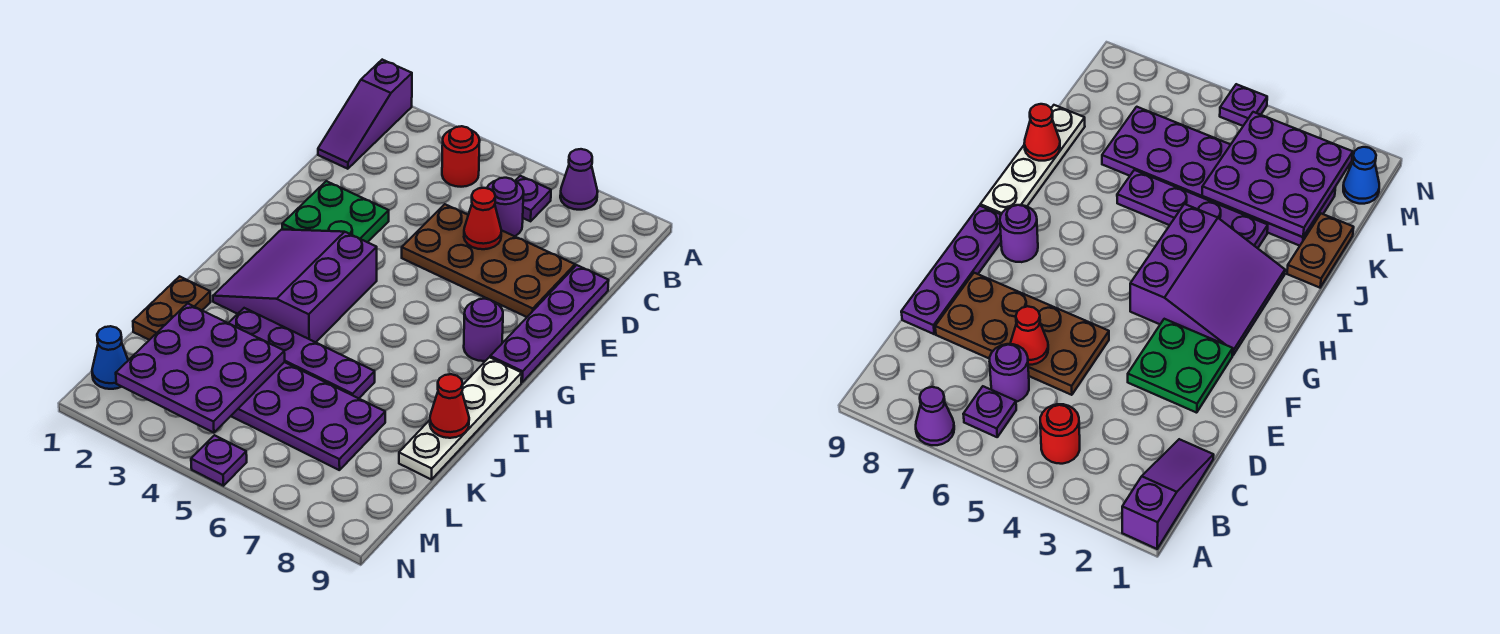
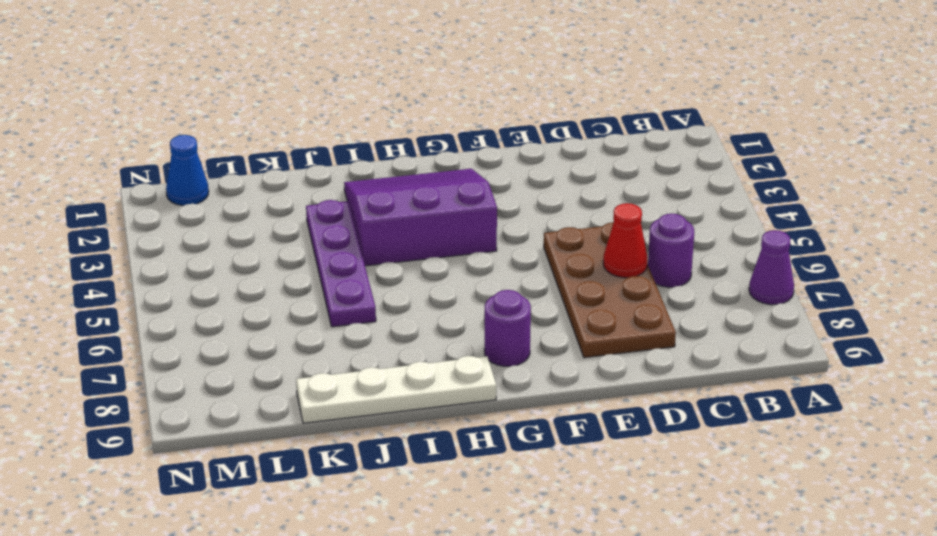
none -> purple slope A1:C1 level 1 top A
none -> red round brick B4 level 1
none -> purple plate B6 level 1

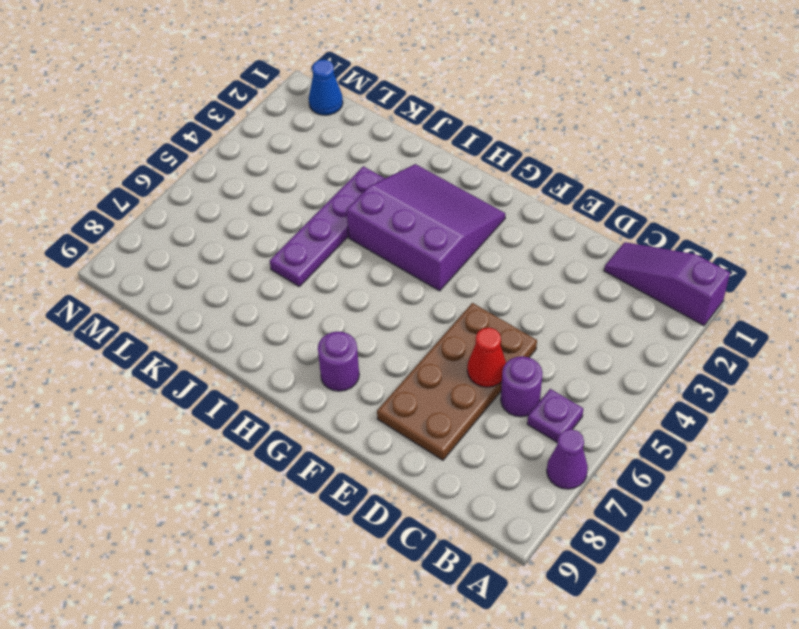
none -> red round brick B4 level 1
none -> purple plate D9:G9 level 1
none -> green plate E2:F3 level 1

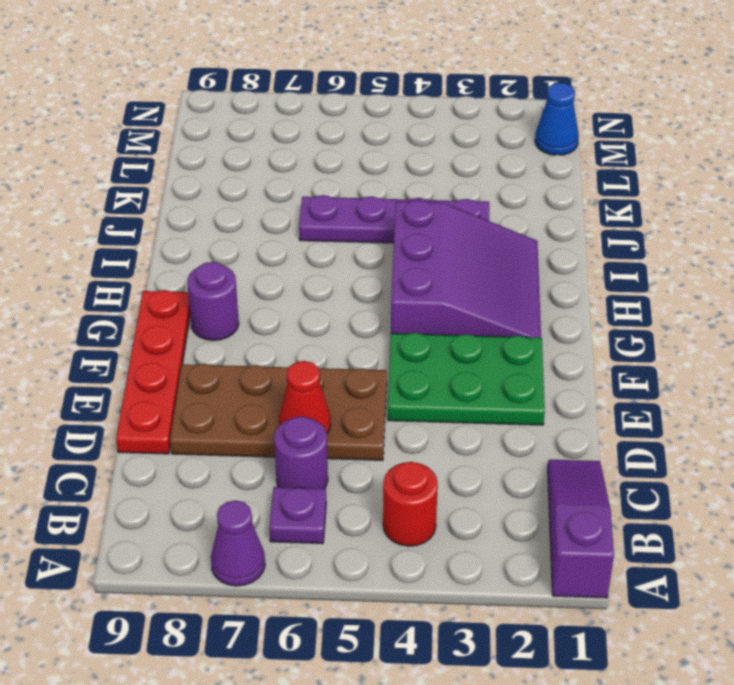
red plate D9:G9 level 1 -> purple plate D9:G9 level 1
green plate E2:F4 level 1 -> green plate E2:F3 level 1
none -> white plate H9:K9 level 1
none -> brown plate J1:K1 level 1
none -> purple plate K2:L7 level 1

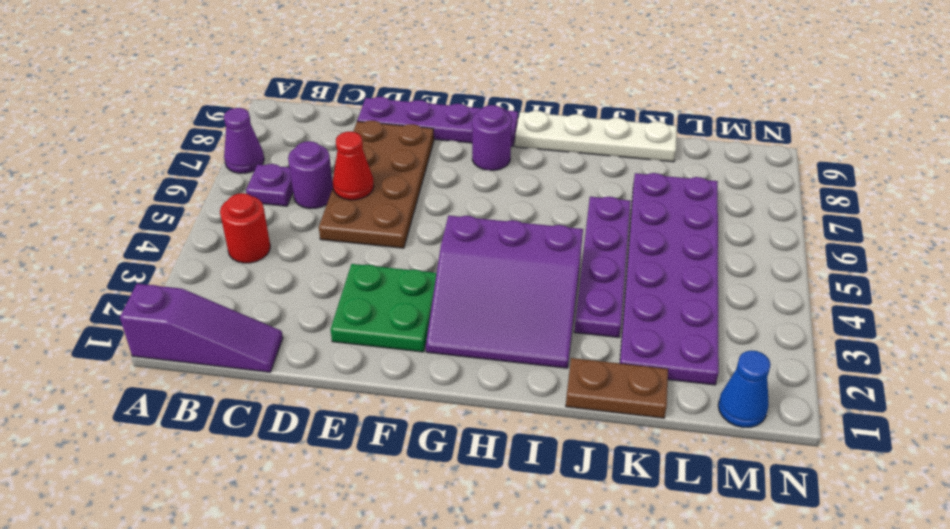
none -> purple plate N5 level 1
none -> red cone J9 level 2
none -> purple plate K2:M4 level 2

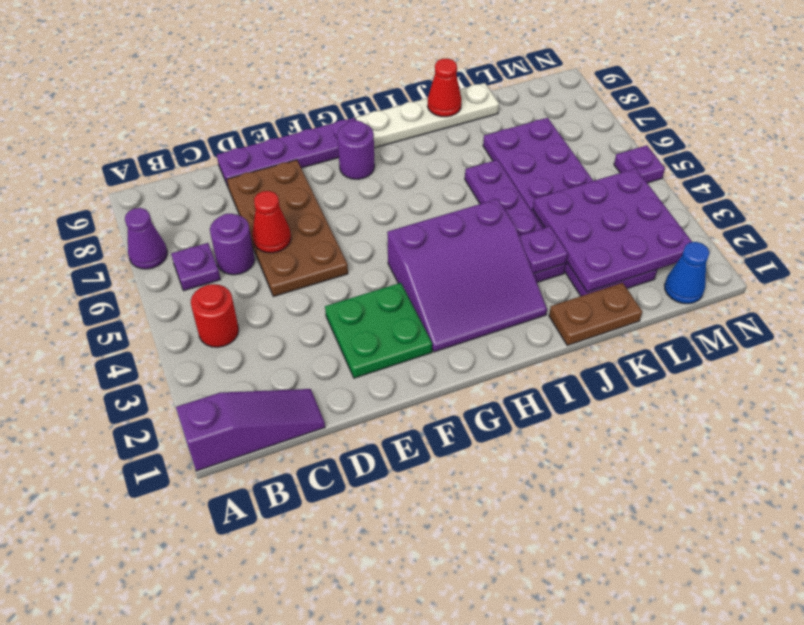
purple plate J3 level 2 -> none

